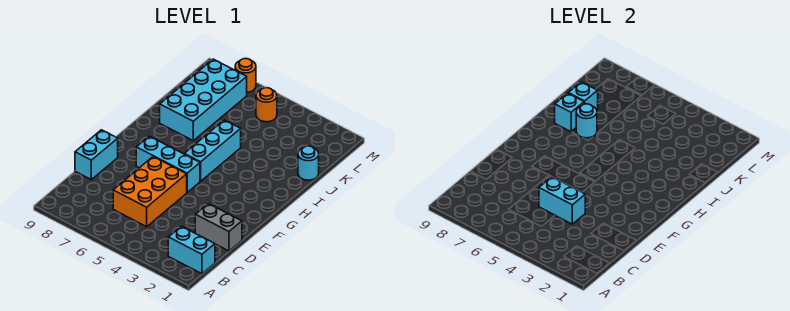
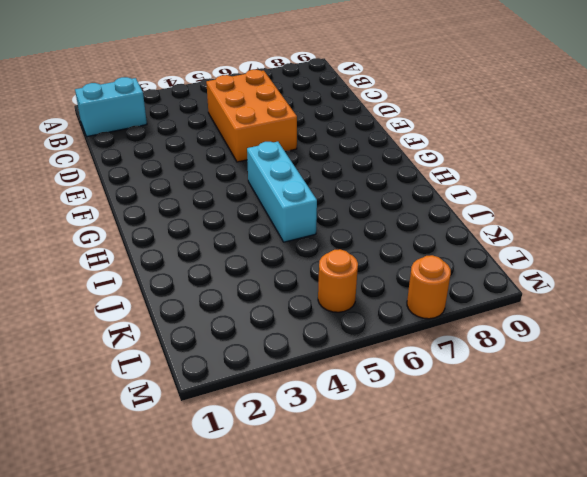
none -> grey brick D1:D2 level 1
none -> cyan brick D9:E9 level 1
none -> cyan brick F5:F7 level 1

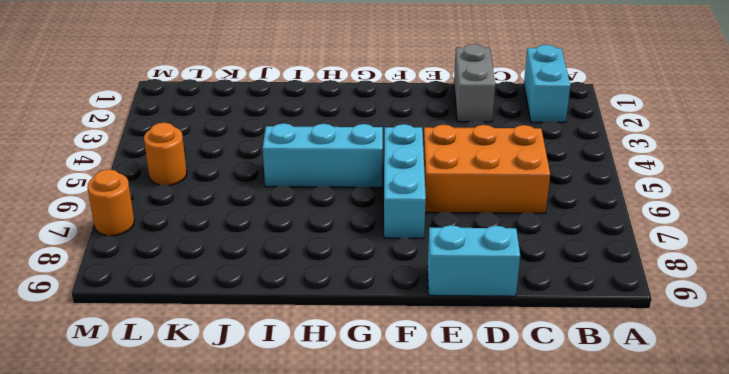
none -> cyan brick I7:L8 level 1
none -> cyan round brick J1 level 1
none -> cyan brick D4:D5 level 2

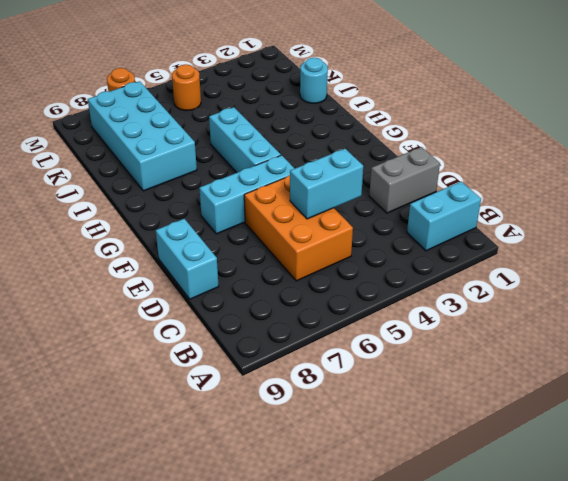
none -> cyan round brick I7 level 2
none -> cyan brick I8 level 2
none -> cyan brick J8 level 2

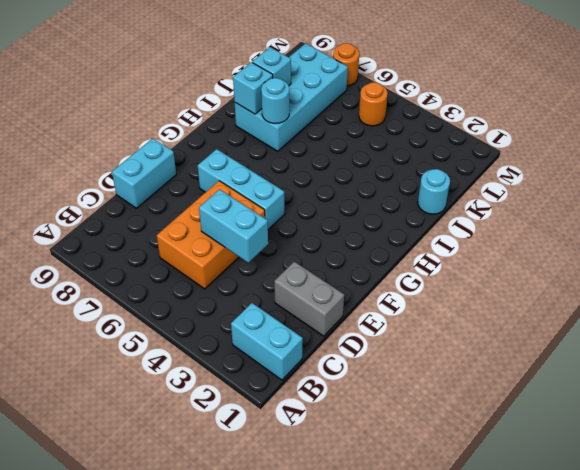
none -> cyan brick G5:I5 level 1

